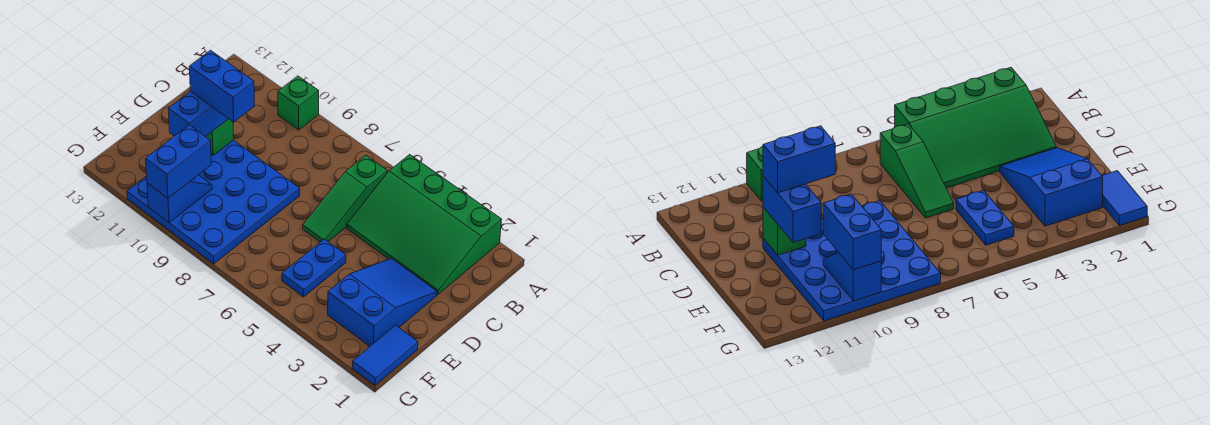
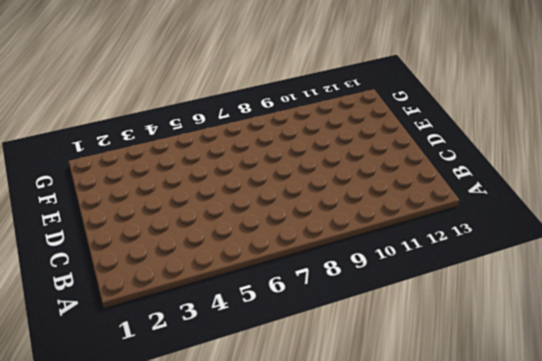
none -> green slope A2:C5 level 1 top A
none -> green brick A10 level 1
none -> green slope B6:D6 level 1 top B

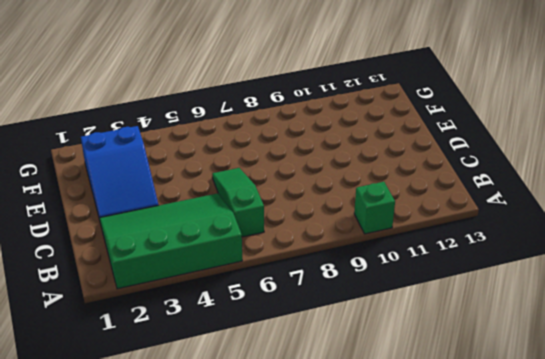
none -> blue plate D8:G11 level 1
none -> blue plate E5:F5 level 1
none -> blue tile F1:G1 level 1

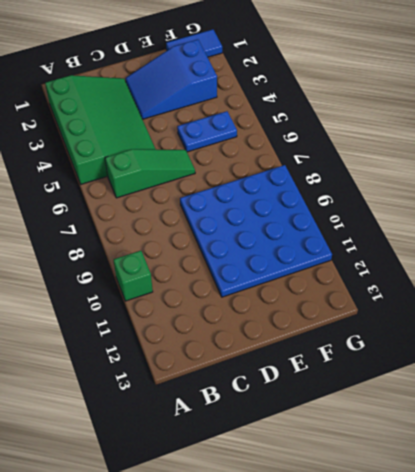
none -> green brick D11 level 2
none -> blue slope F10:G10 level 2 top G
none -> blue brick D11:E11 level 3

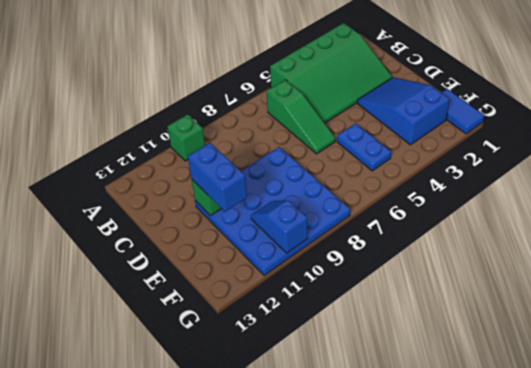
none -> blue brick F10:G10 level 3
none -> blue brick D10:D11 level 4

